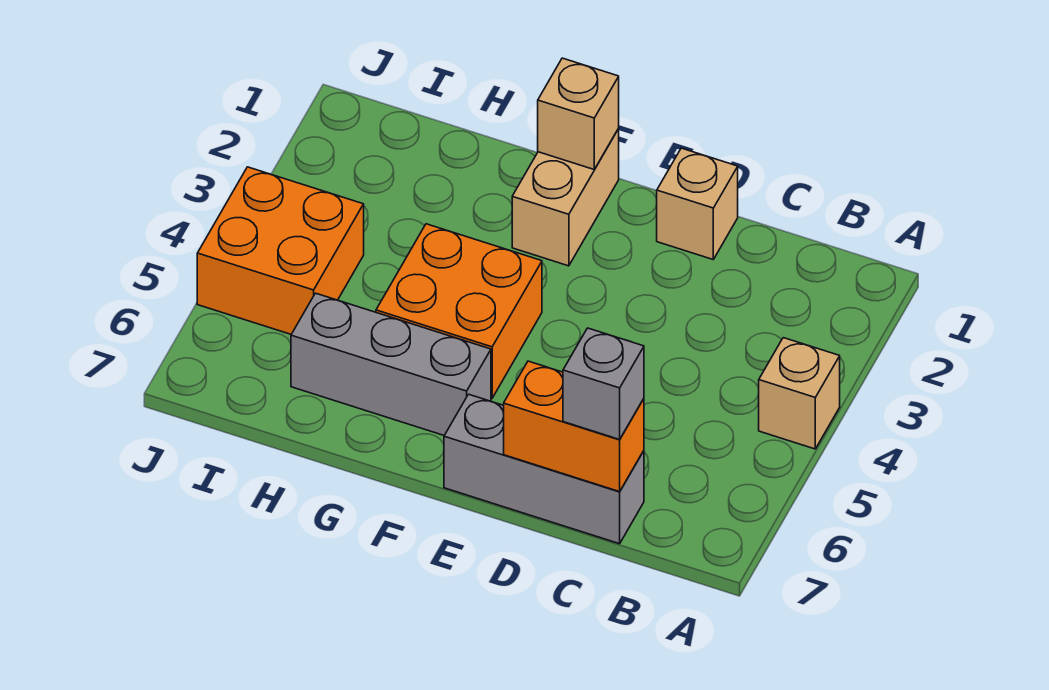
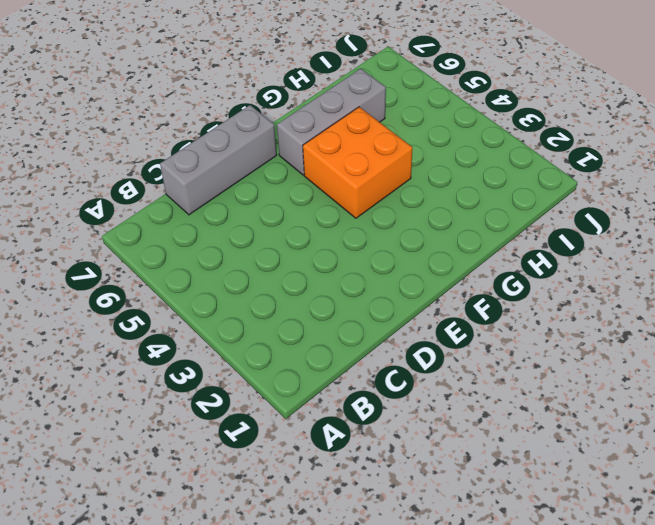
none -> tan brick A4 level 1
none -> tan brick D1 level 1

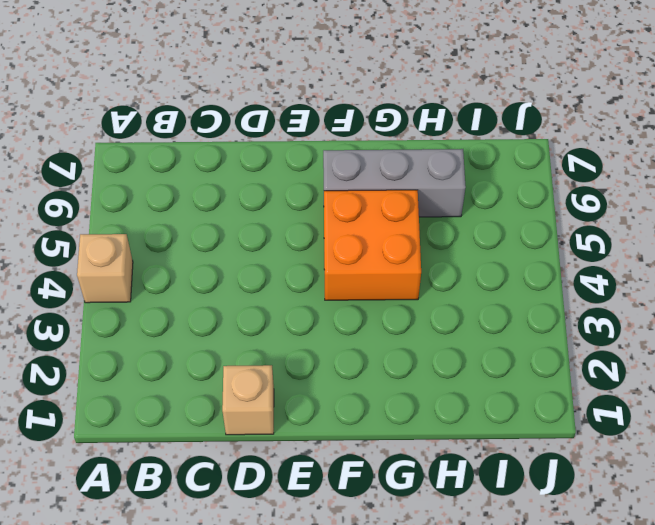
none -> grey brick C7:E7 level 1
none -> tan brick F1:F2 level 1

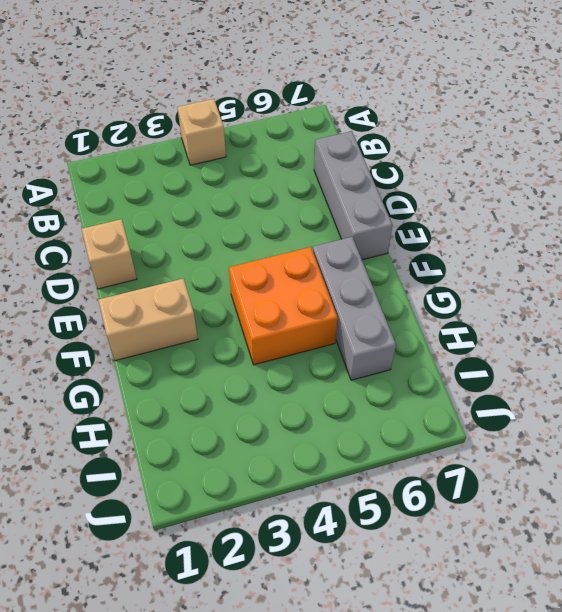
none -> orange brick I4:J5 level 1
none -> orange brick C7:D7 level 2

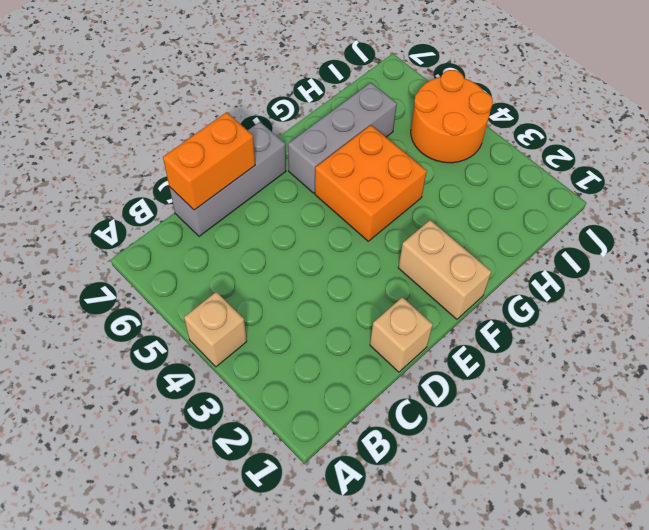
orange round brick I4:J5 level 1 -> orange brick I4:J5 level 1
none -> tan brick F1 level 2
none -> grey brick C7 level 3

